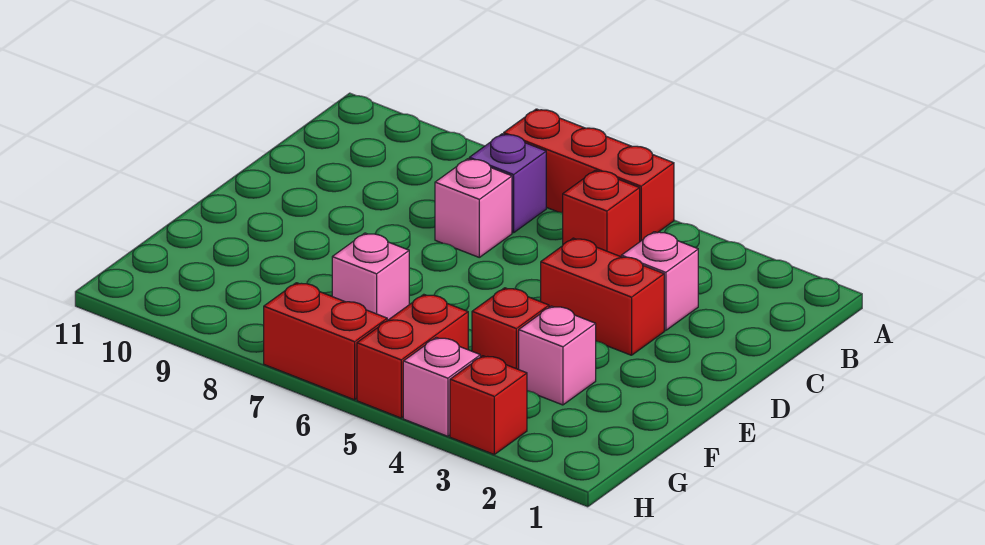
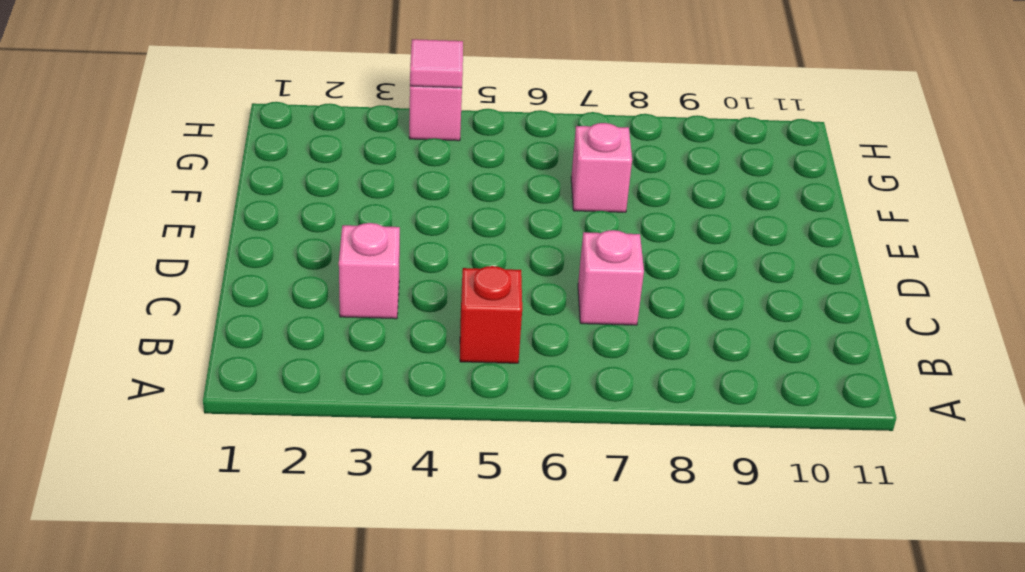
pink tile H4 level 2 -> none
none -> red brick A5:A7 level 1
none -> purple brick B7 level 1
none -> red brick D3:D4 level 1

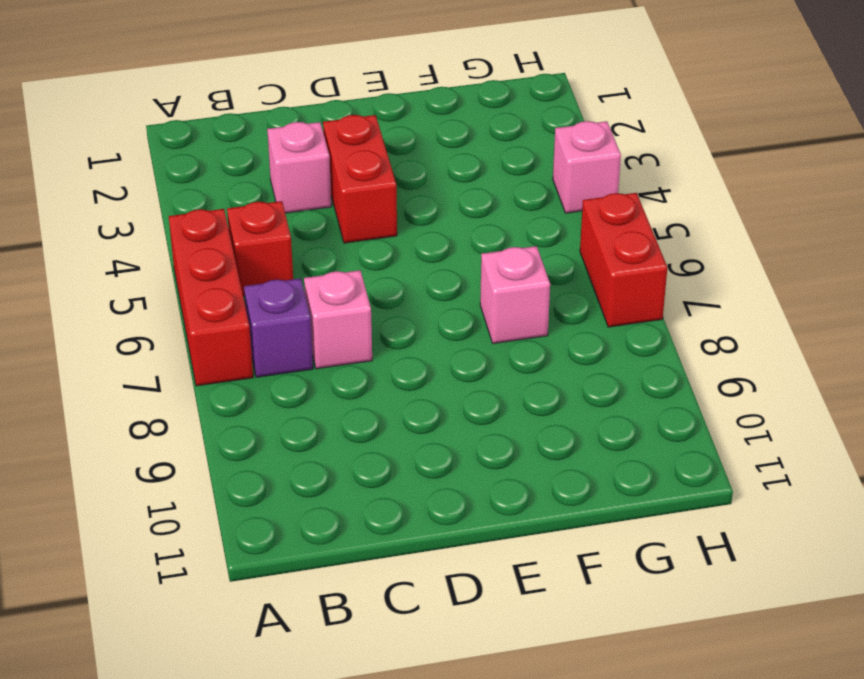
none -> pink brick F3 level 1
none -> red brick F4 level 1
none -> red brick G5:H5 level 1

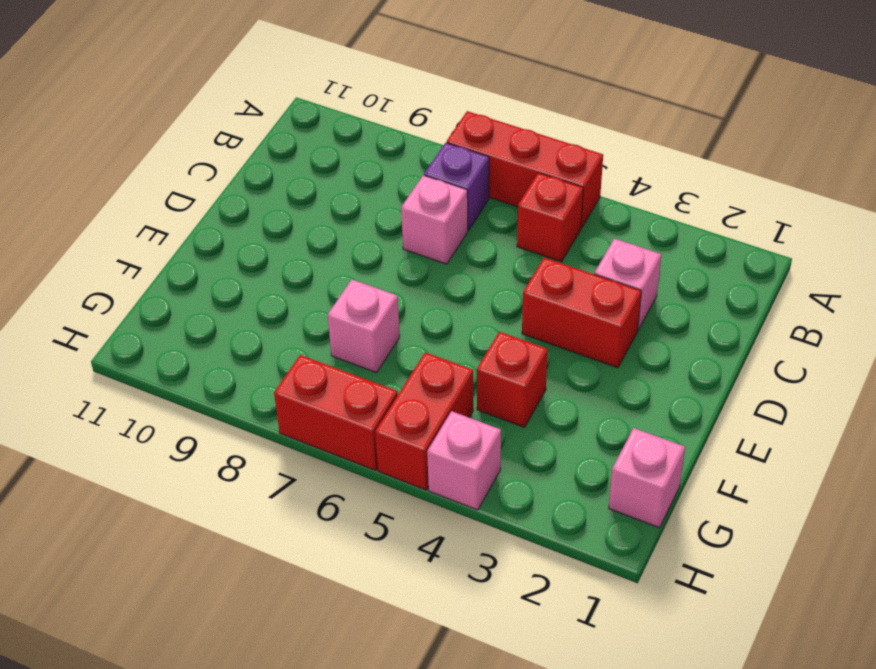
pink brick G1 level 1 -> pink brick F3 level 1
none -> red brick H3 level 1

